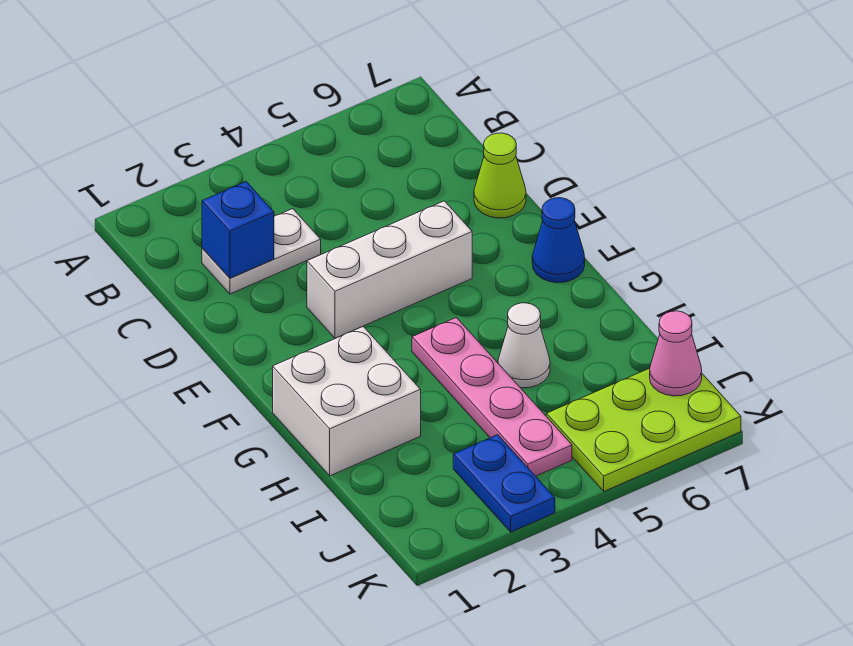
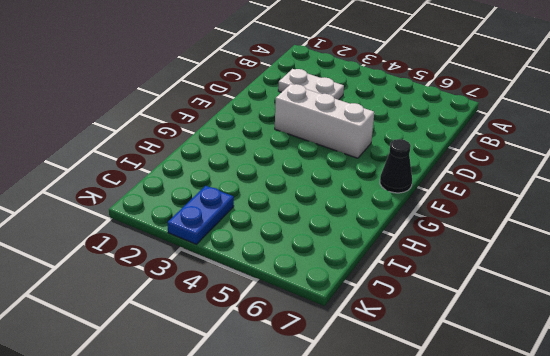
black cone F7 level 1 -> blue cone F7 level 1
none -> lime cone D7 level 1
none -> white brick G1:H2 level 1

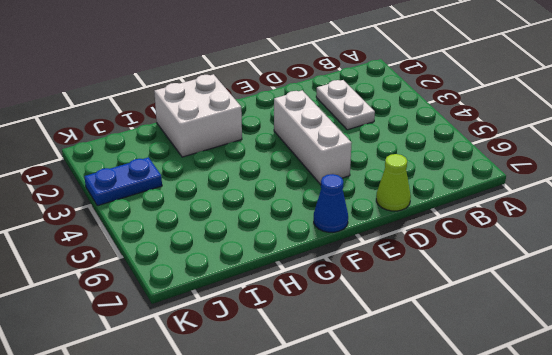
none -> pink plate G4:J4 level 1
none -> white cone H5 level 1

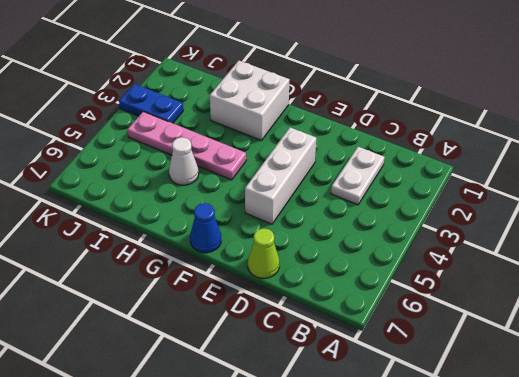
none -> lime plate J5:K7 level 1
none -> blue brick C2 level 2

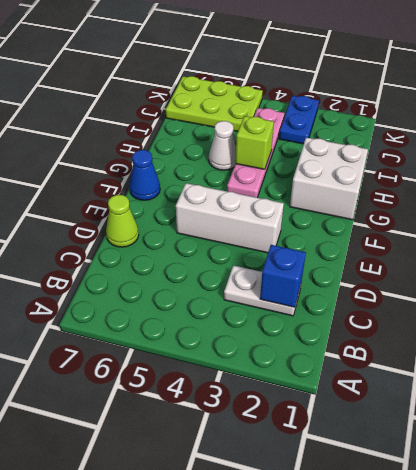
lime brick H4 level 2 -> none
none -> pink cone J7 level 2

